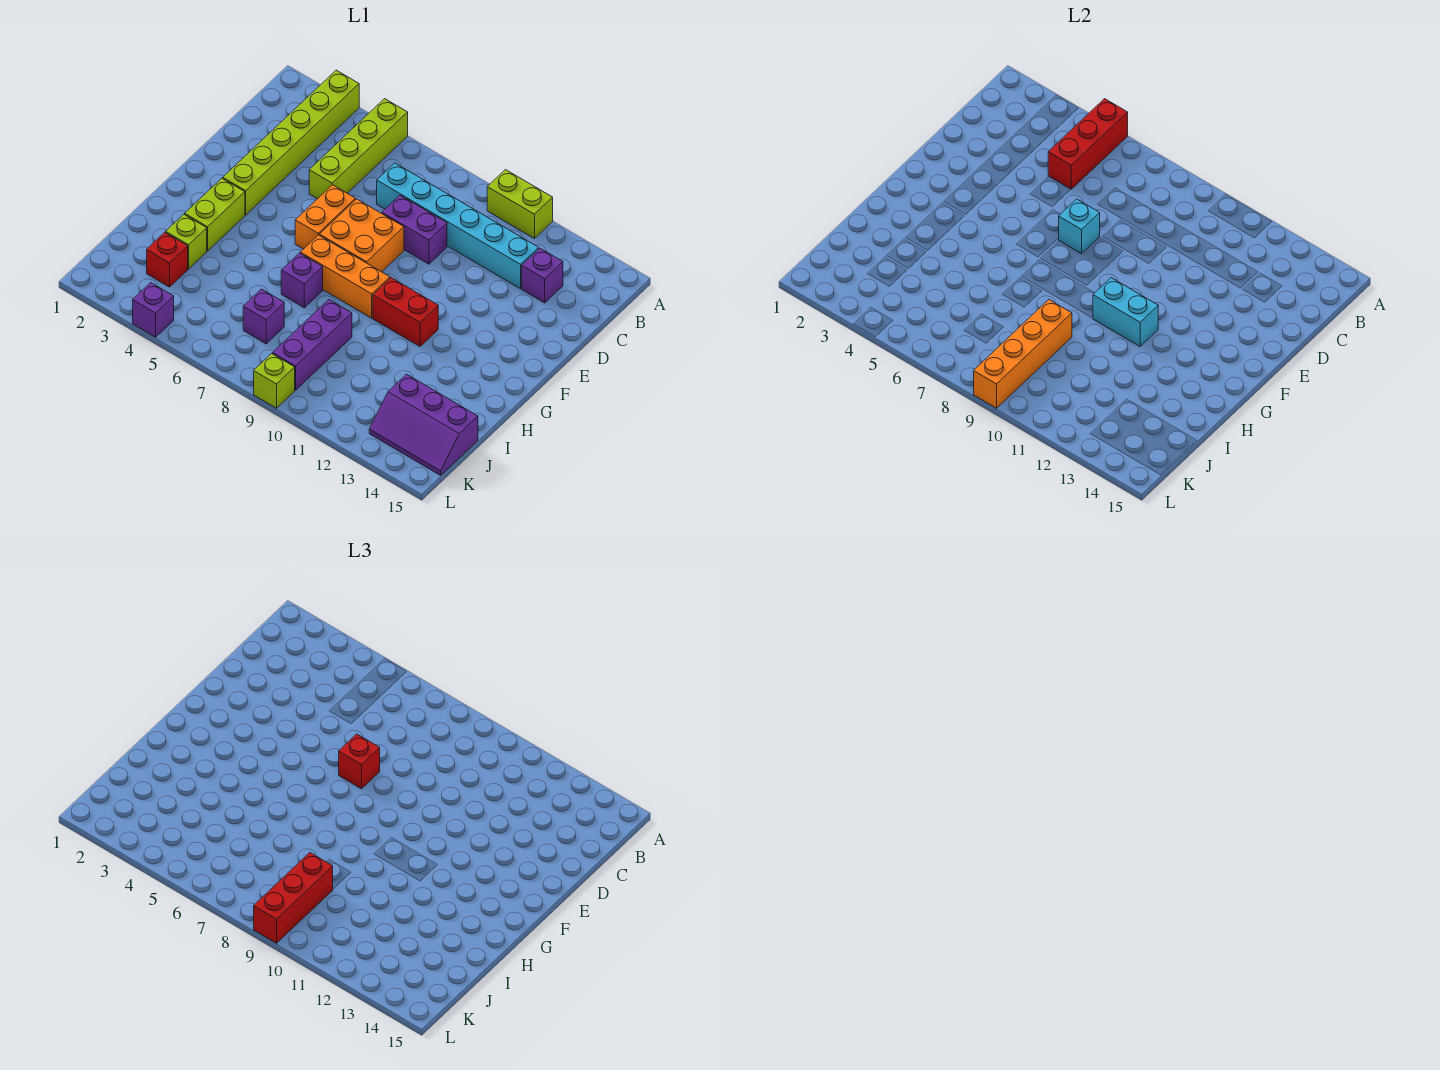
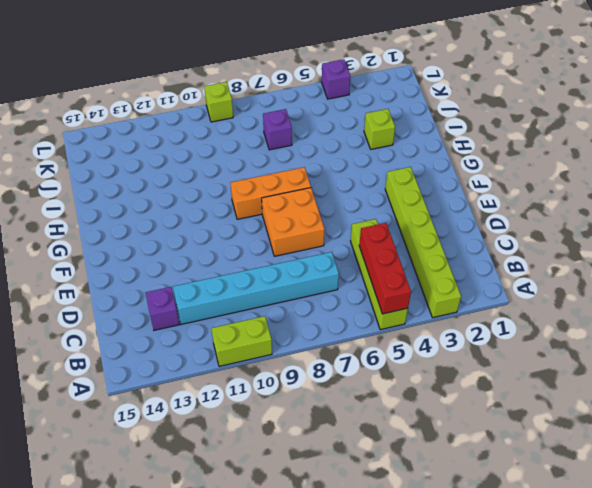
none -> purple brick D8:D9 level 1
none -> orange brick E6:F6 level 1
none -> lime brick G3:H3 level 1

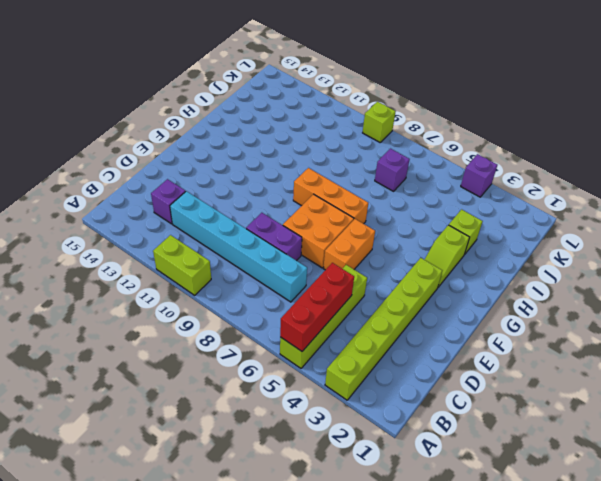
lime slope G3:H3 level 1 top H -> lime brick G3:H3 level 1
none -> red brick G10:G11 level 1
none -> purple brick H7 level 1
none -> purple brick I9:K9 level 1

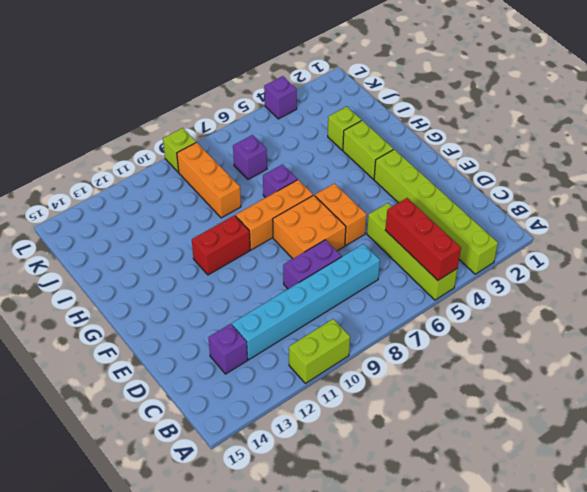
orange brick I9:K9 level 1 -> purple brick I9:K9 level 1
none -> red brick J3 level 1
none -> purple slope J13:K15 level 1 top J
none -> cyan brick E7 level 2

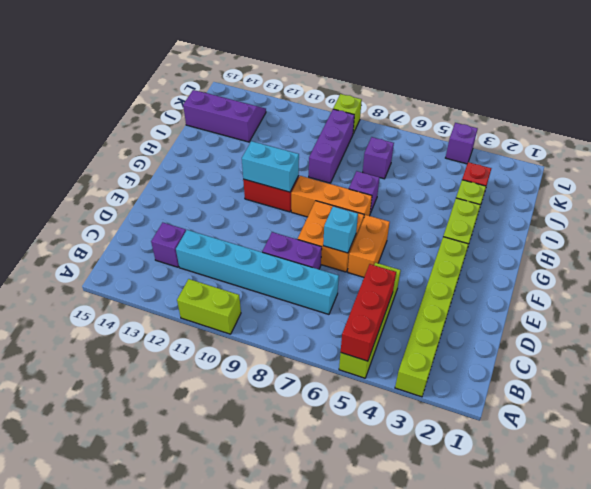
none -> orange brick I9:L9 level 2
none -> red brick E7 level 3
none -> red brick J9:L9 level 3

